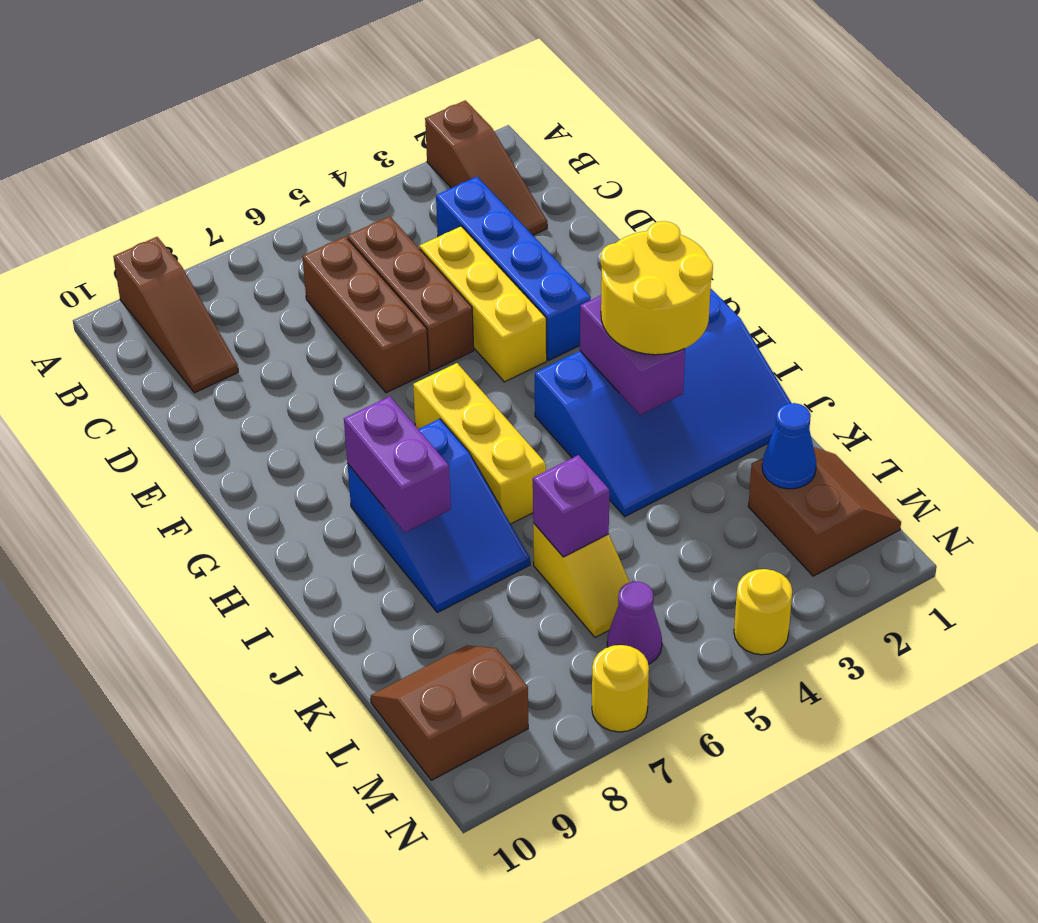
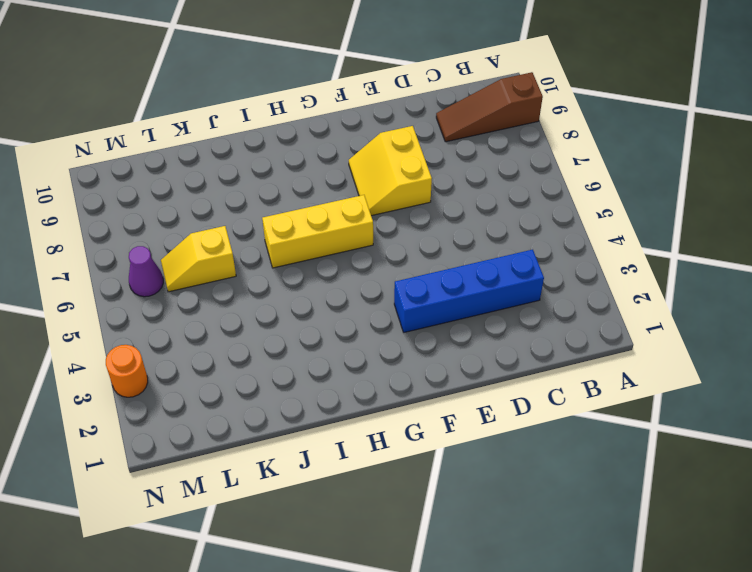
yellow slope E7:F8 level 1 top E -> none
orange round brick N3 level 1 -> none
none -> brown slope A2:C2 level 1 top A
none -> brown brick C5:E5 level 1
none -> brown brick C6:E6 level 1

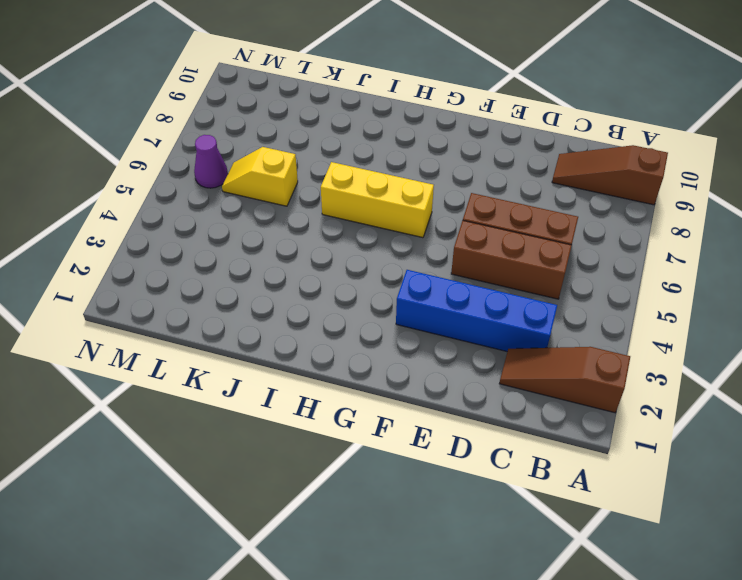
none -> yellow brick D4:F4 level 1
none -> blue slope H1:J4 level 1 top H
none -> blue slope H7:J8 level 1 top H

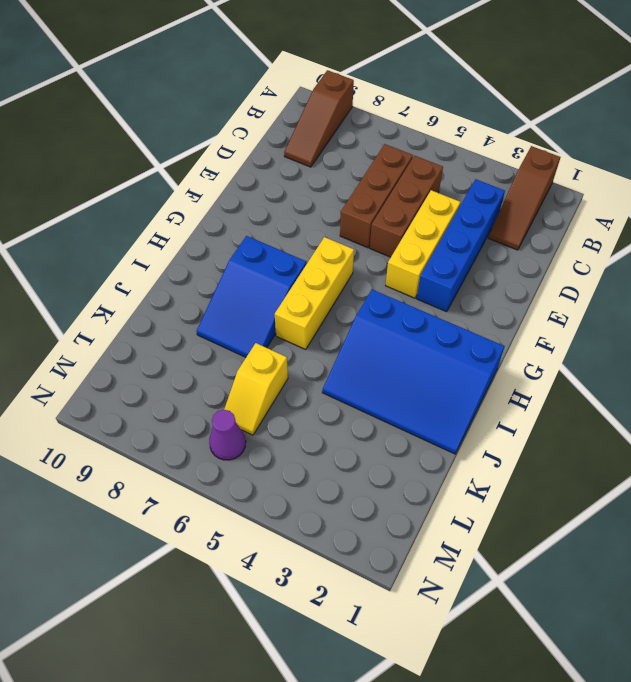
none -> brown slope L1:M2 level 1 top 2
none -> brown slope L9:M10 level 1 top M
none -> yellow round brick N4 level 1

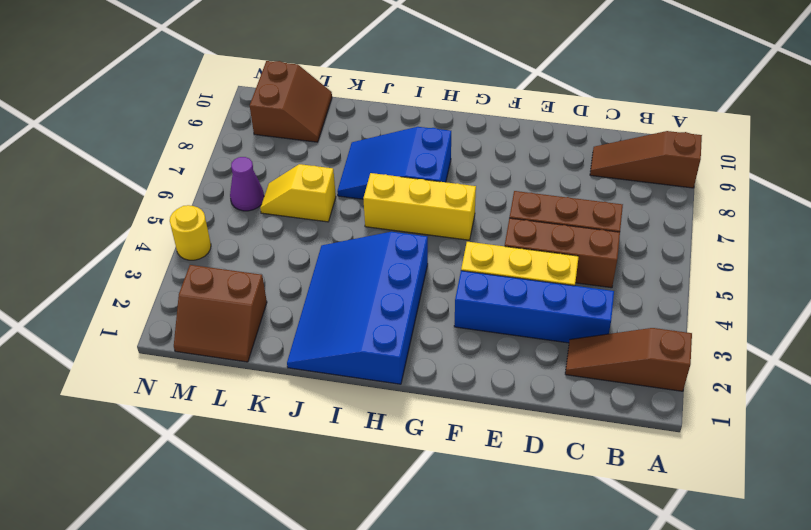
none -> yellow round brick N7 level 1
none -> purple brick H3:I3 level 2
none -> purple brick H8:I8 level 2

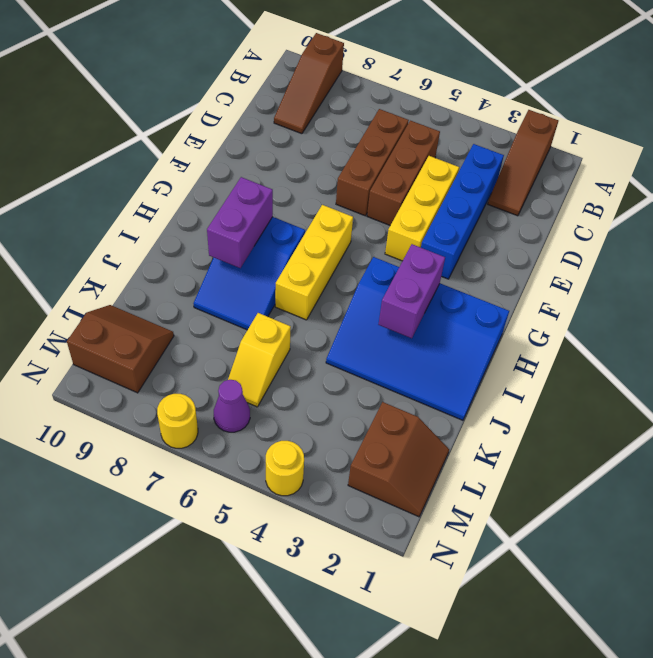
none -> purple brick K6 level 2
none -> blue cone L2 level 2
none -> yellow round brick H2:I3 level 3

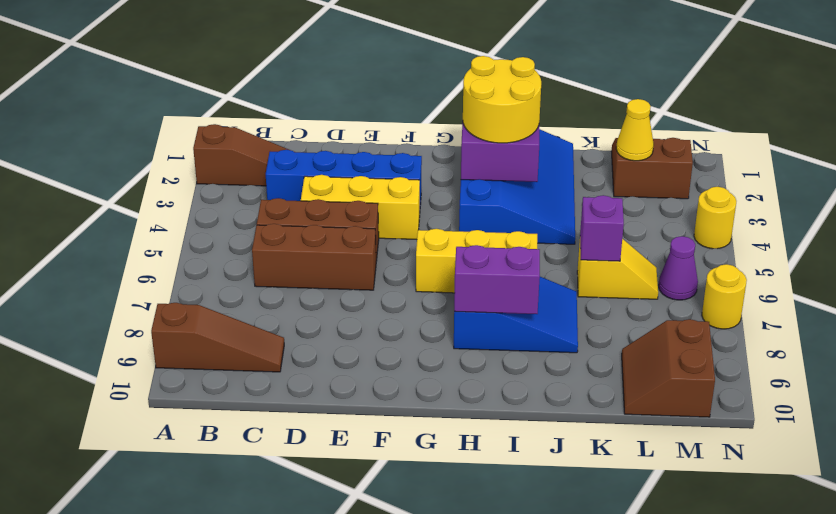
yellow cone L2 level 2 -> blue cone L2 level 2

